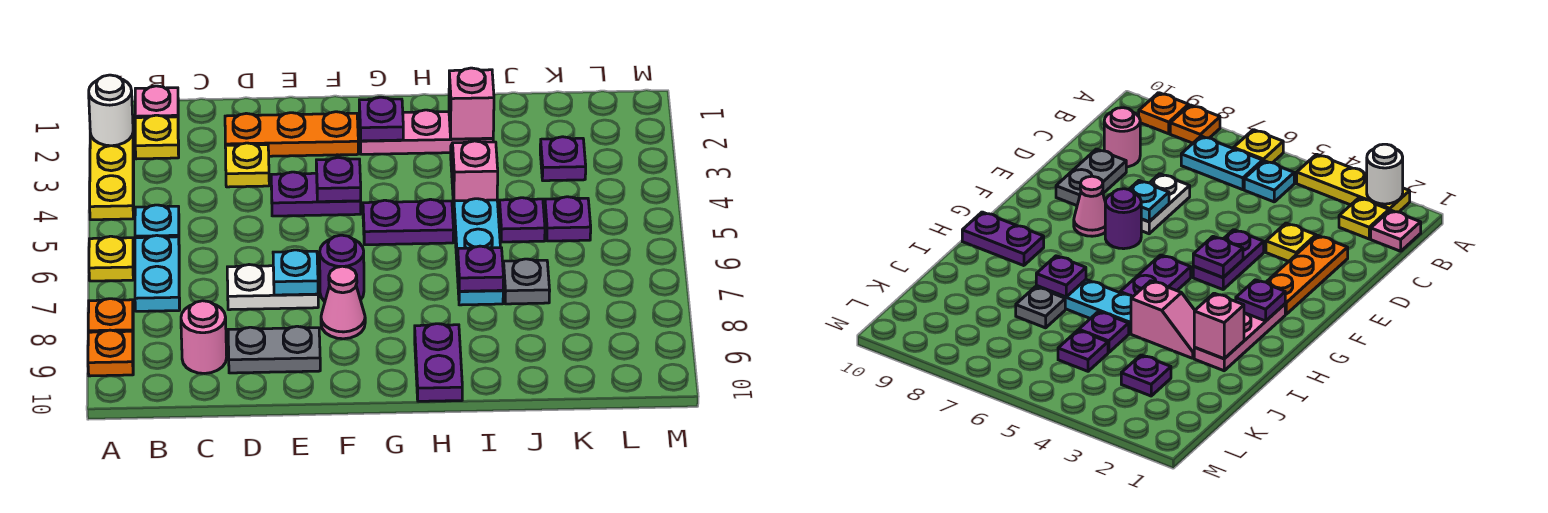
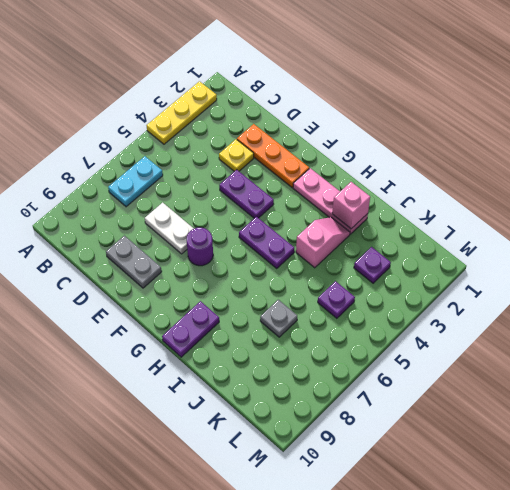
none -> yellow plate A6 level 1
none -> orange plate A8 level 1
none -> orange plate A9 level 1
none -> pink plate B1 level 1

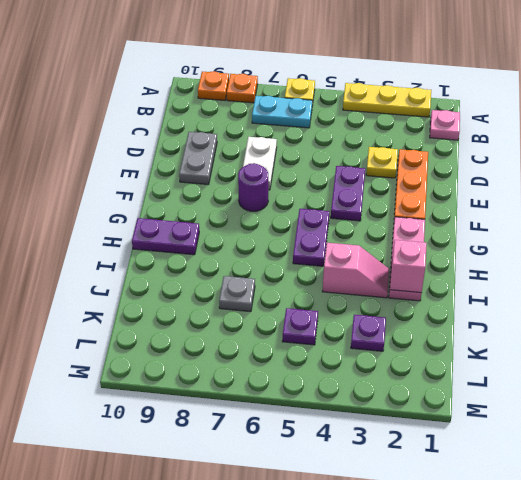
none -> yellow plate B2 level 1
none -> cyan plate B5 level 1
none -> pink round brick C9 level 1
none -> pink cone F8 level 1

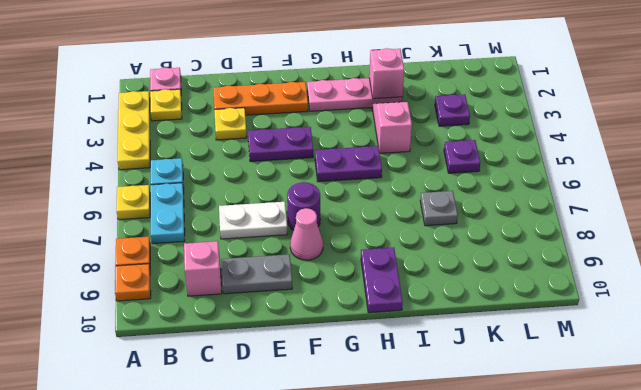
pink brick C9 level 1 -> pink round brick C9 level 1
none -> cyan plate I5:I7 level 1
none -> purple plate J5 level 1
none -> white round brick A2 level 2
none -> cyan plate E7 level 2

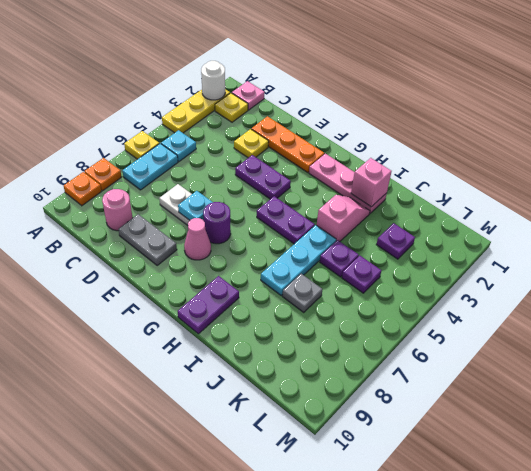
none -> purple plate F4 level 2
none -> purple plate G2 level 2
none -> purple plate I7 level 2

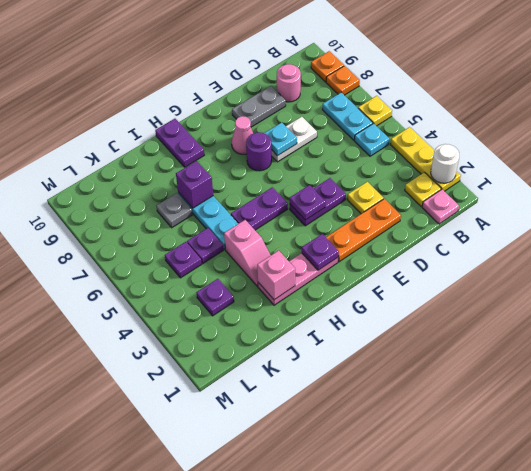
purple brick I7 level 2 -> purple plate I7 level 2

